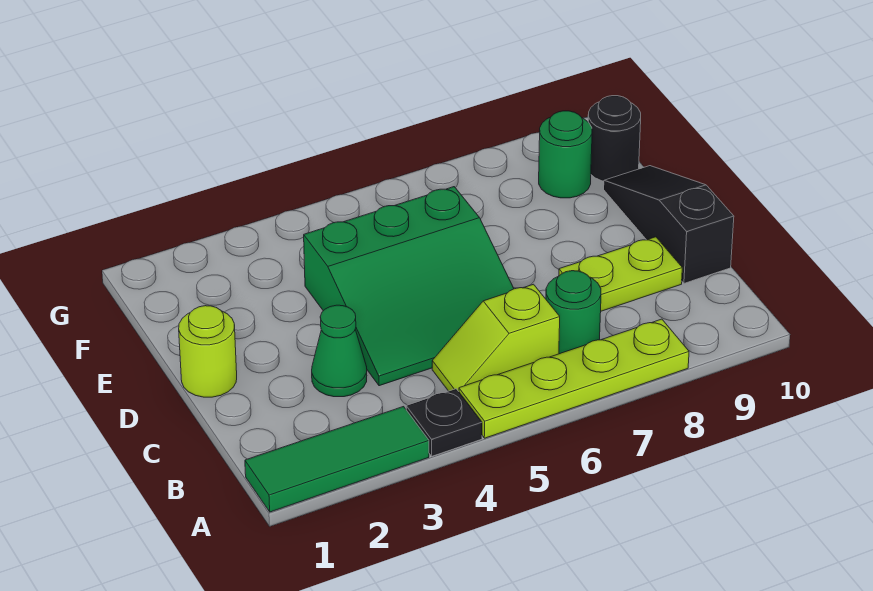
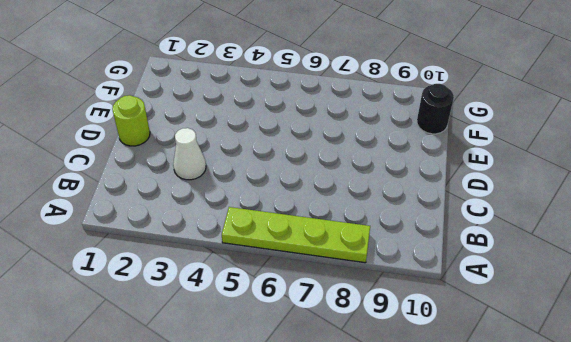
white cone C3 level 1 -> green cone C3 level 1
none -> green tile A1:A3 level 1
none -> black plate A4 level 1
none -> lime slope B5:B6 level 1 top 6

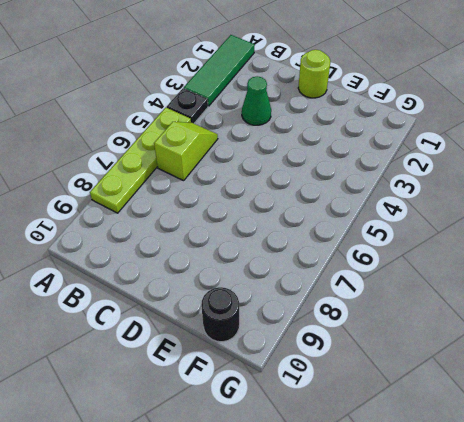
none -> green round brick B7 level 1
none -> green slope C4:E6 level 1 top E
none -> lime plate C8:C9 level 1

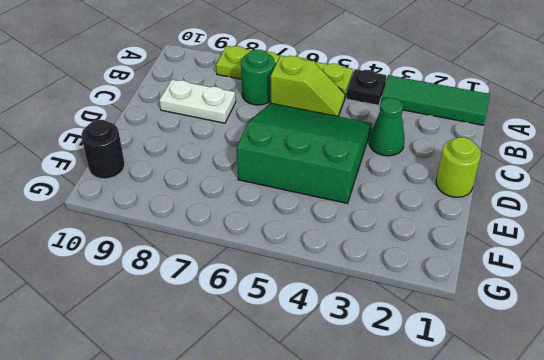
white plate C8:C9 level 1 -> lime plate C8:C9 level 1
none -> black slope C10:E10 level 1 top C
none -> green round brick F9 level 1

